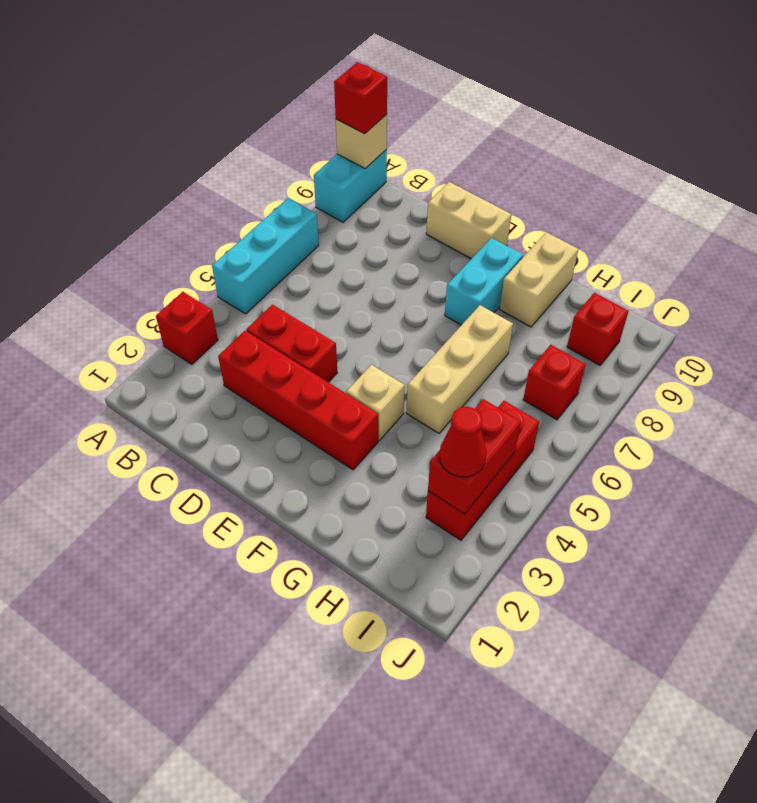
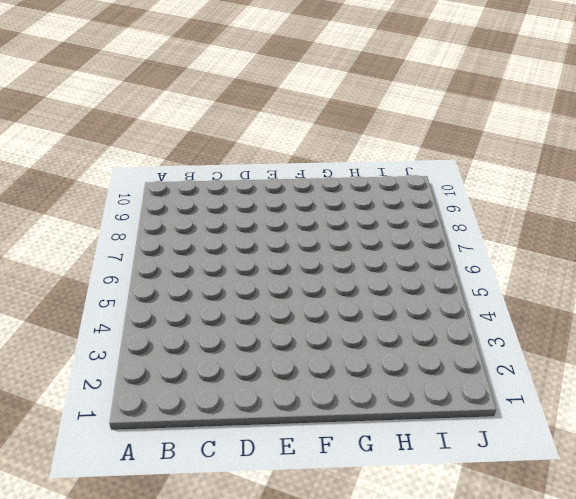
none -> red brick A3 level 1
none -> cyan brick A5:A7 level 1
none -> cyan brick A9:A10 level 1

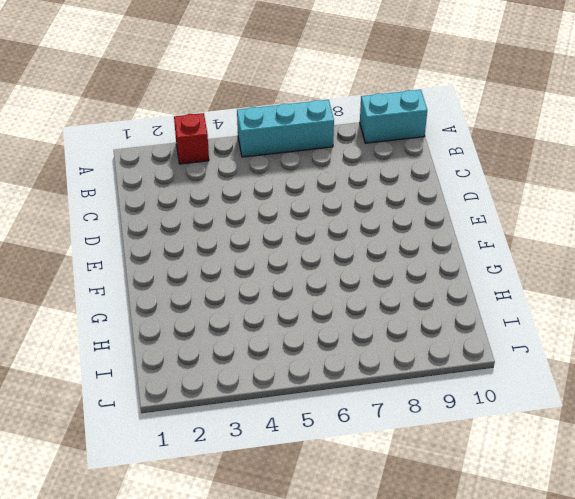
none -> red brick C3:F3 level 1
none -> red brick C4:D4 level 1
none -> tan brick D10:E10 level 1

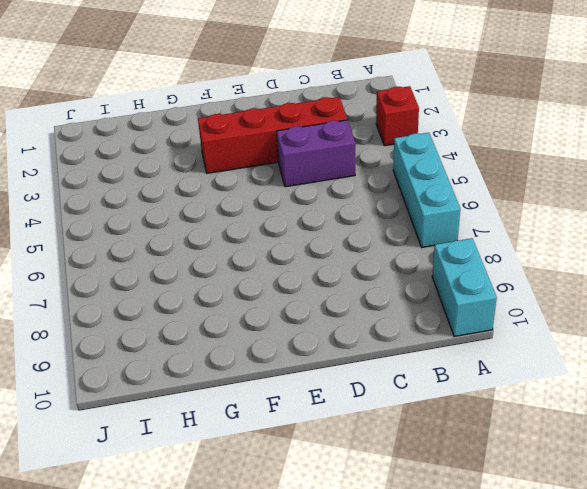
purple brick C4:D4 level 1 -> red brick C4:D4 level 1
none -> tan brick D10:E10 level 1
none -> tan brick F4 level 1
none -> cyan brick F8:F9 level 1

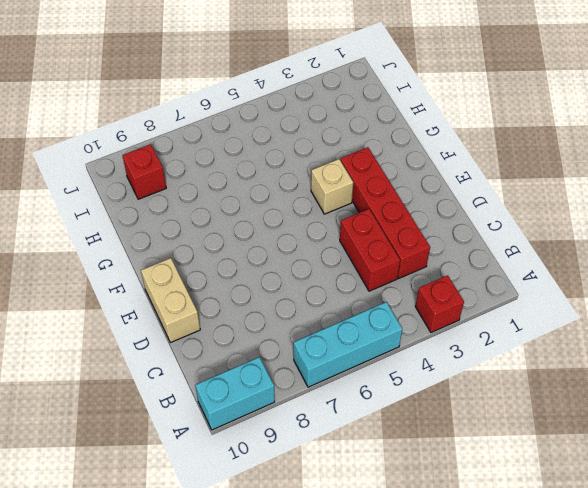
none -> cyan brick F8:F9 level 1
none -> tan brick G5:G7 level 1
none -> tan brick G9:G10 level 1

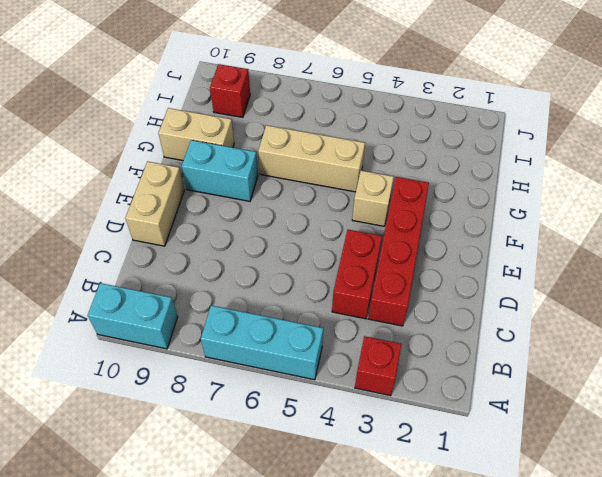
none -> red brick I3:I5 level 1
none -> red brick I7 level 1
none -> tan brick A10 level 2

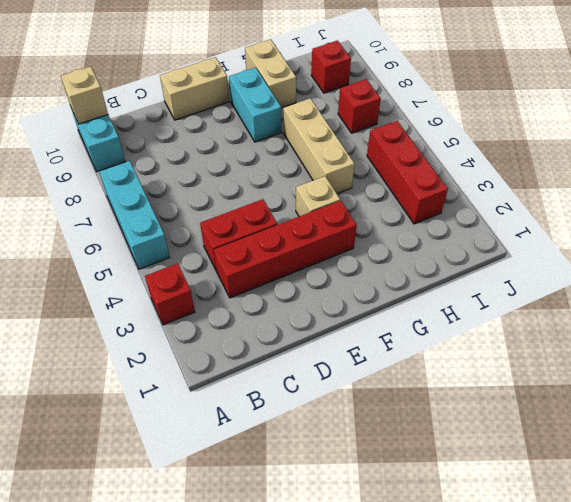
none -> red brick I3:I4 level 2
none -> red brick A10 level 3
none -> red cone I3 level 3

